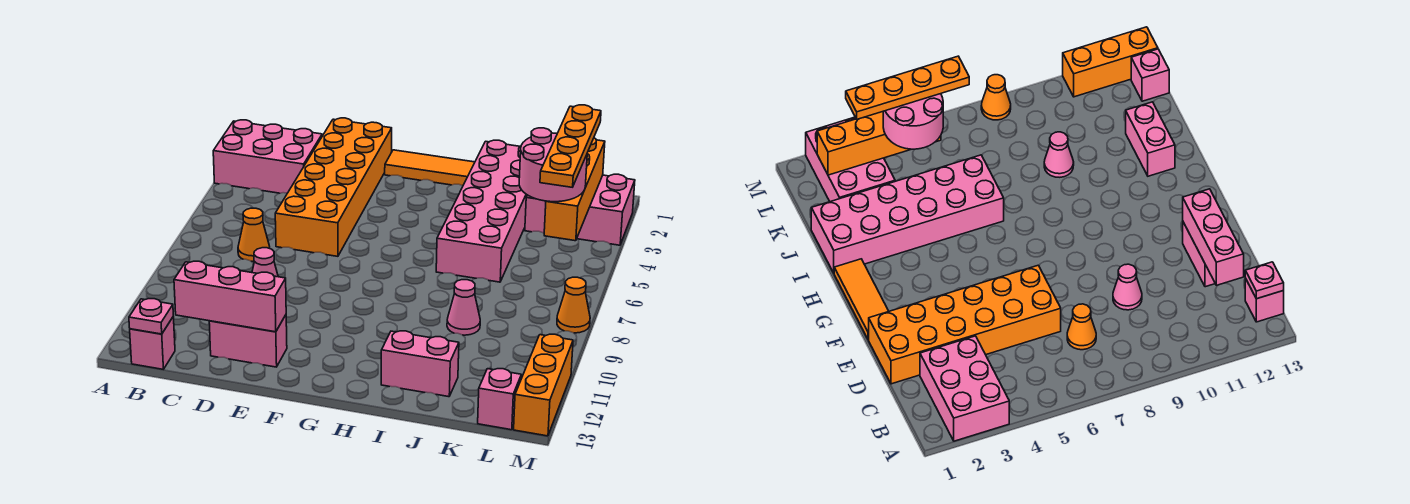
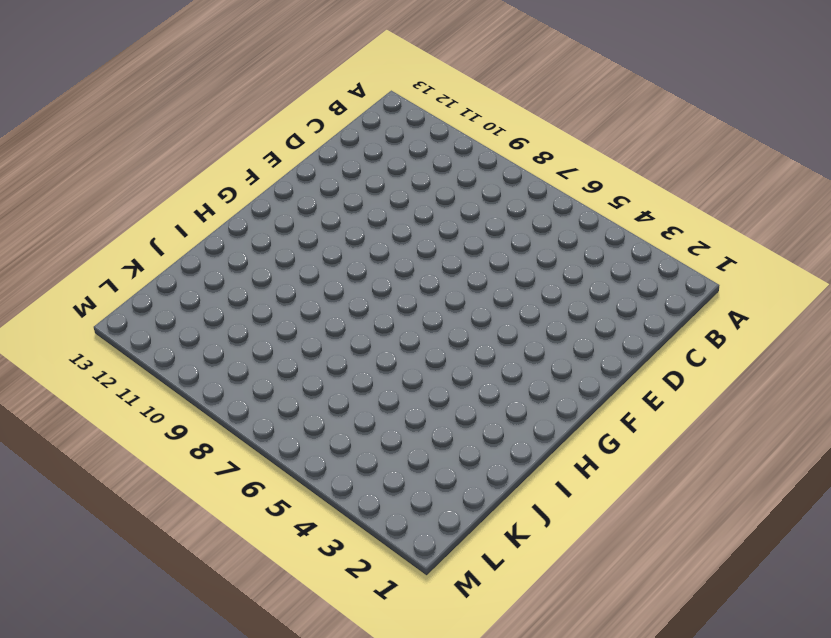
none -> pink brick A2:C3 level 1
none -> pink brick B13 level 1
none -> orange cone C7 level 1

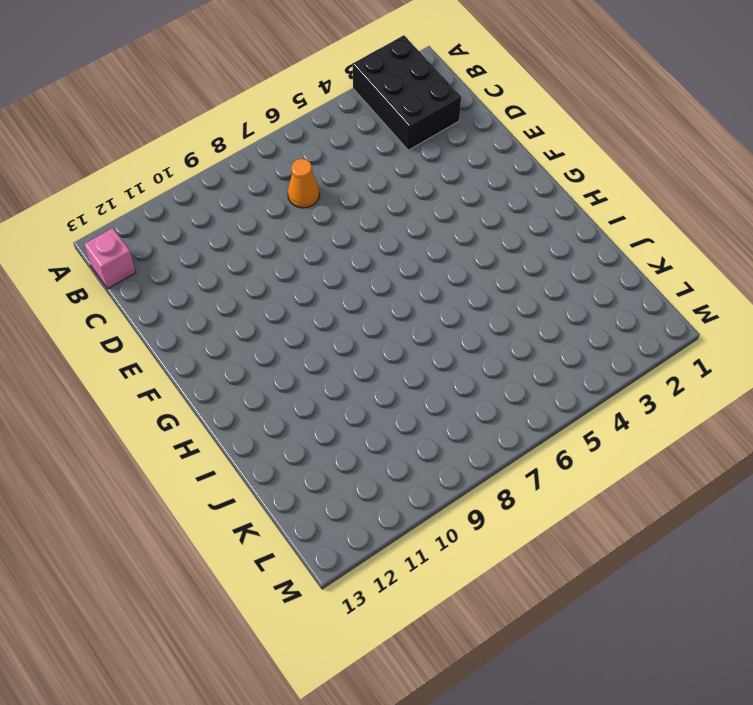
black brick A2:C3 level 1 -> pink brick A2:C3 level 1
none -> orange brick D1:E6 level 1
none -> pink cone D9 level 1
none -> pink brick D12:E12 level 1

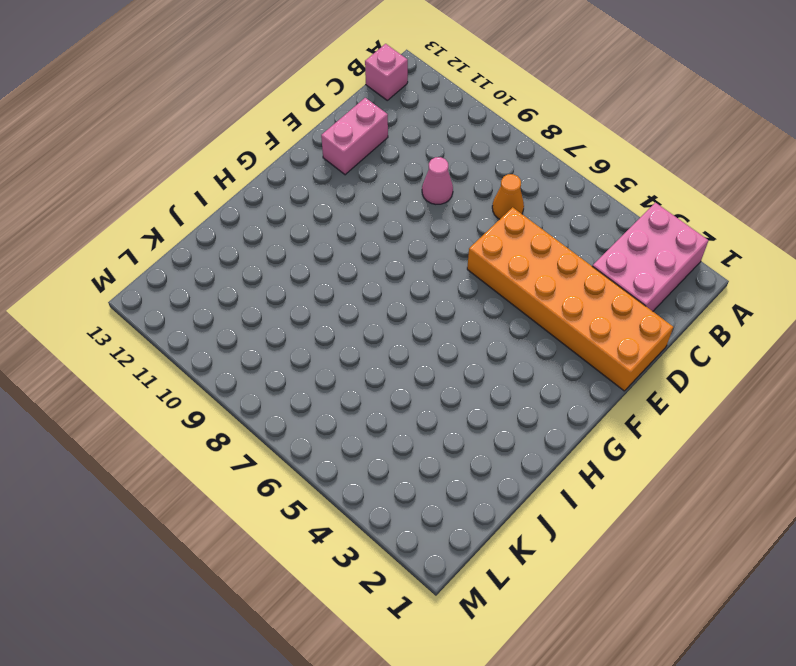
none -> orange tile F1:H1 level 1
none -> pink brick I1:J6 level 1
none -> pink brick I12:J12 level 1

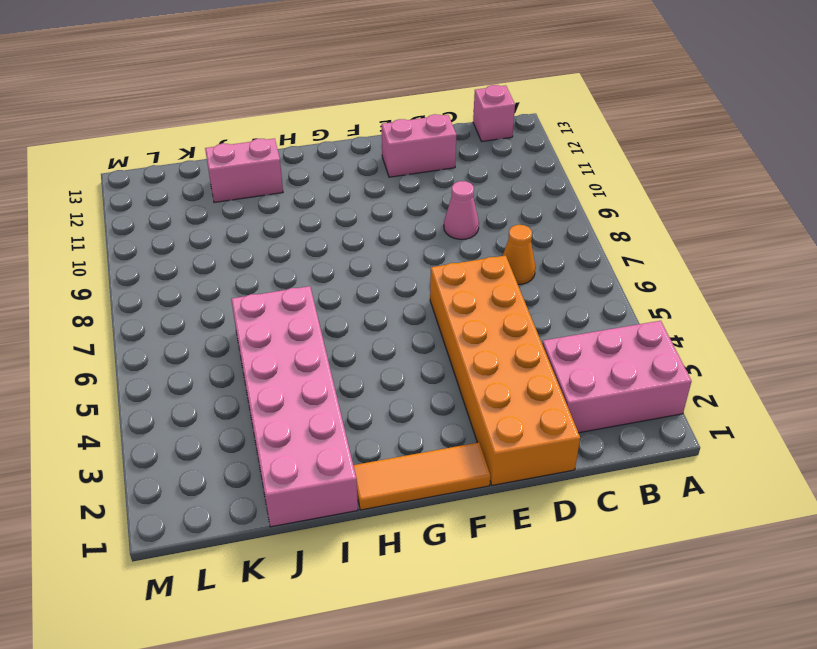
none -> pink cone J9 level 1
none -> pink brick K2:M3 level 1
none -> pink brick L13 level 1

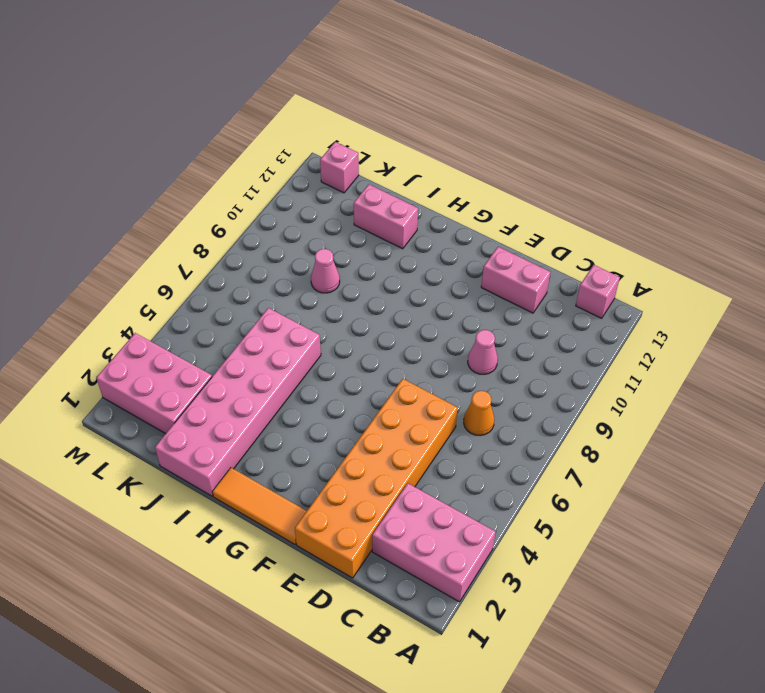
none -> orange cone M8 level 1
none -> orange brick M11:M13 level 1
none -> pink plate B13 level 2

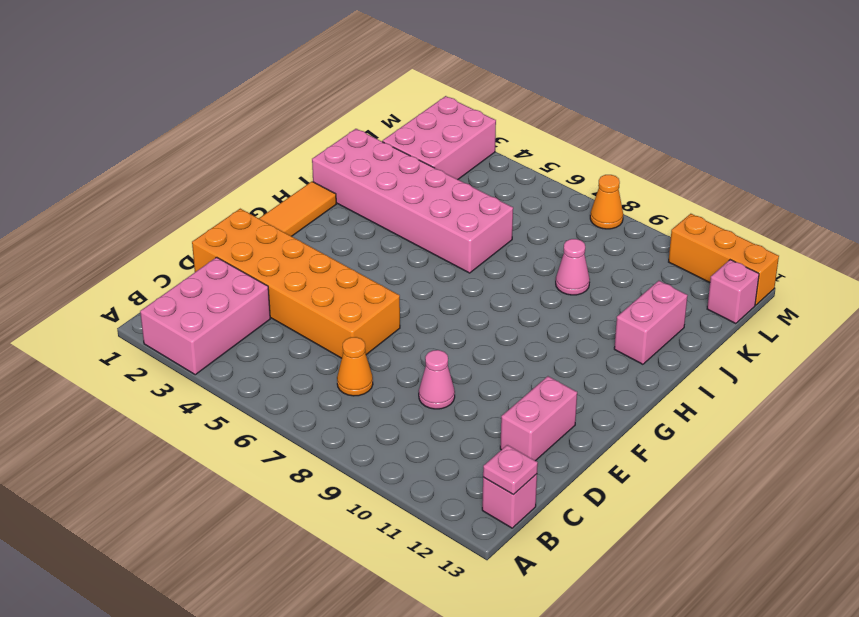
none -> pink brick C12:E12 level 2
none -> orange brick L2:L5 level 2
none -> pink round brick K4:L5 level 3

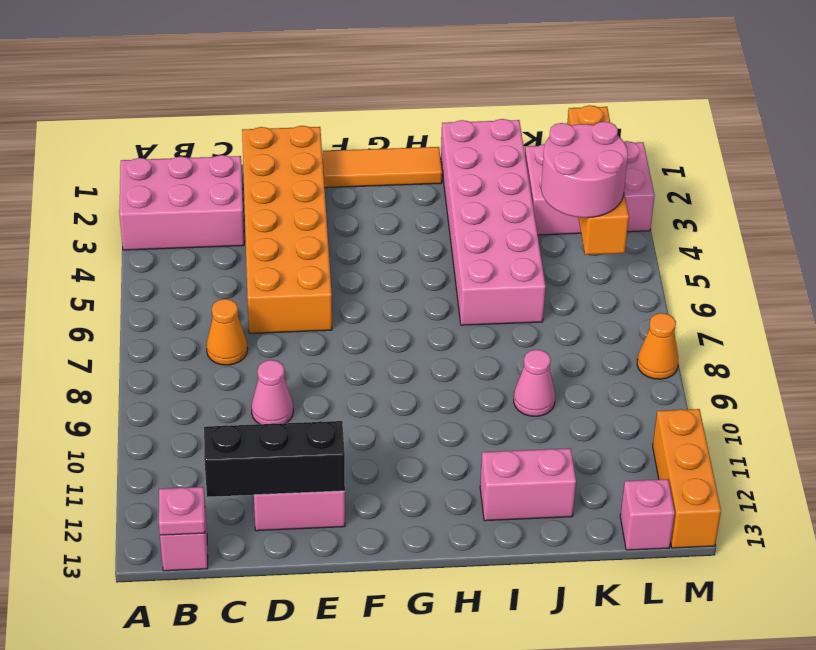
black brick C12:E12 level 2 -> pink brick C12:E12 level 2
none -> orange plate L3:L6 level 4

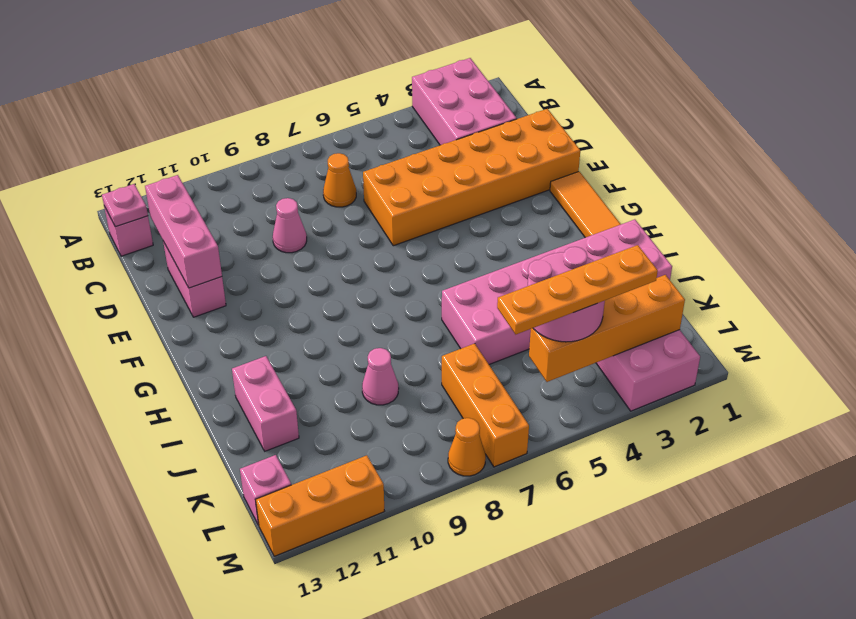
orange brick K7:M7 level 1 -> none

